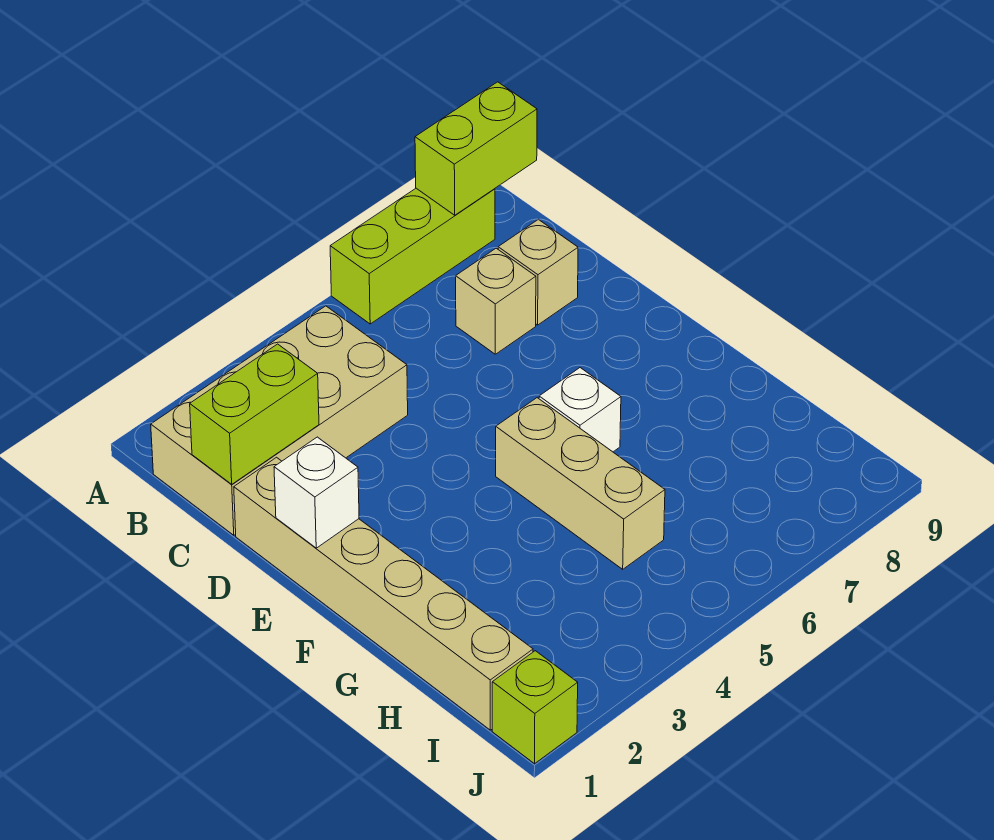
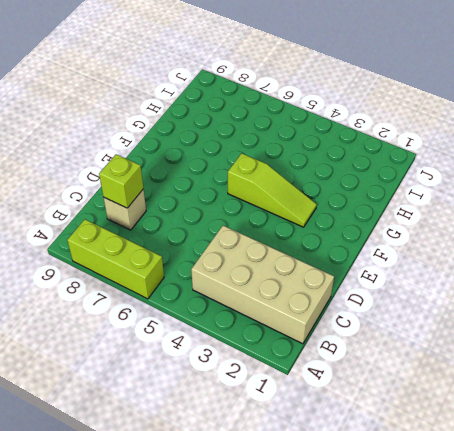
lime brick C8 level 2 -> lime brick J1 level 1
lime slope F3:F5 level 1 top 5 -> tan brick F5:H5 level 1
none -> tan brick C7 level 1
none -> tan brick D1:I1 level 1

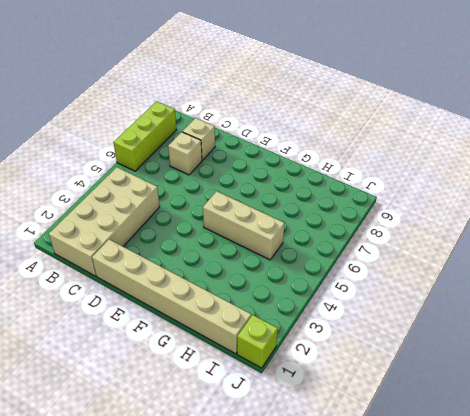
none -> white brick F6 level 1
none -> lime brick A8:A9 level 2

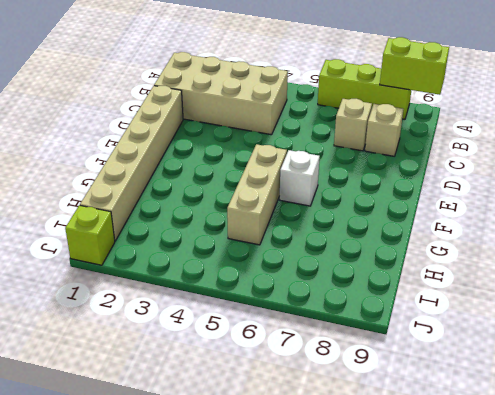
none -> lime brick C1:C2 level 2
none -> white brick E1 level 2

